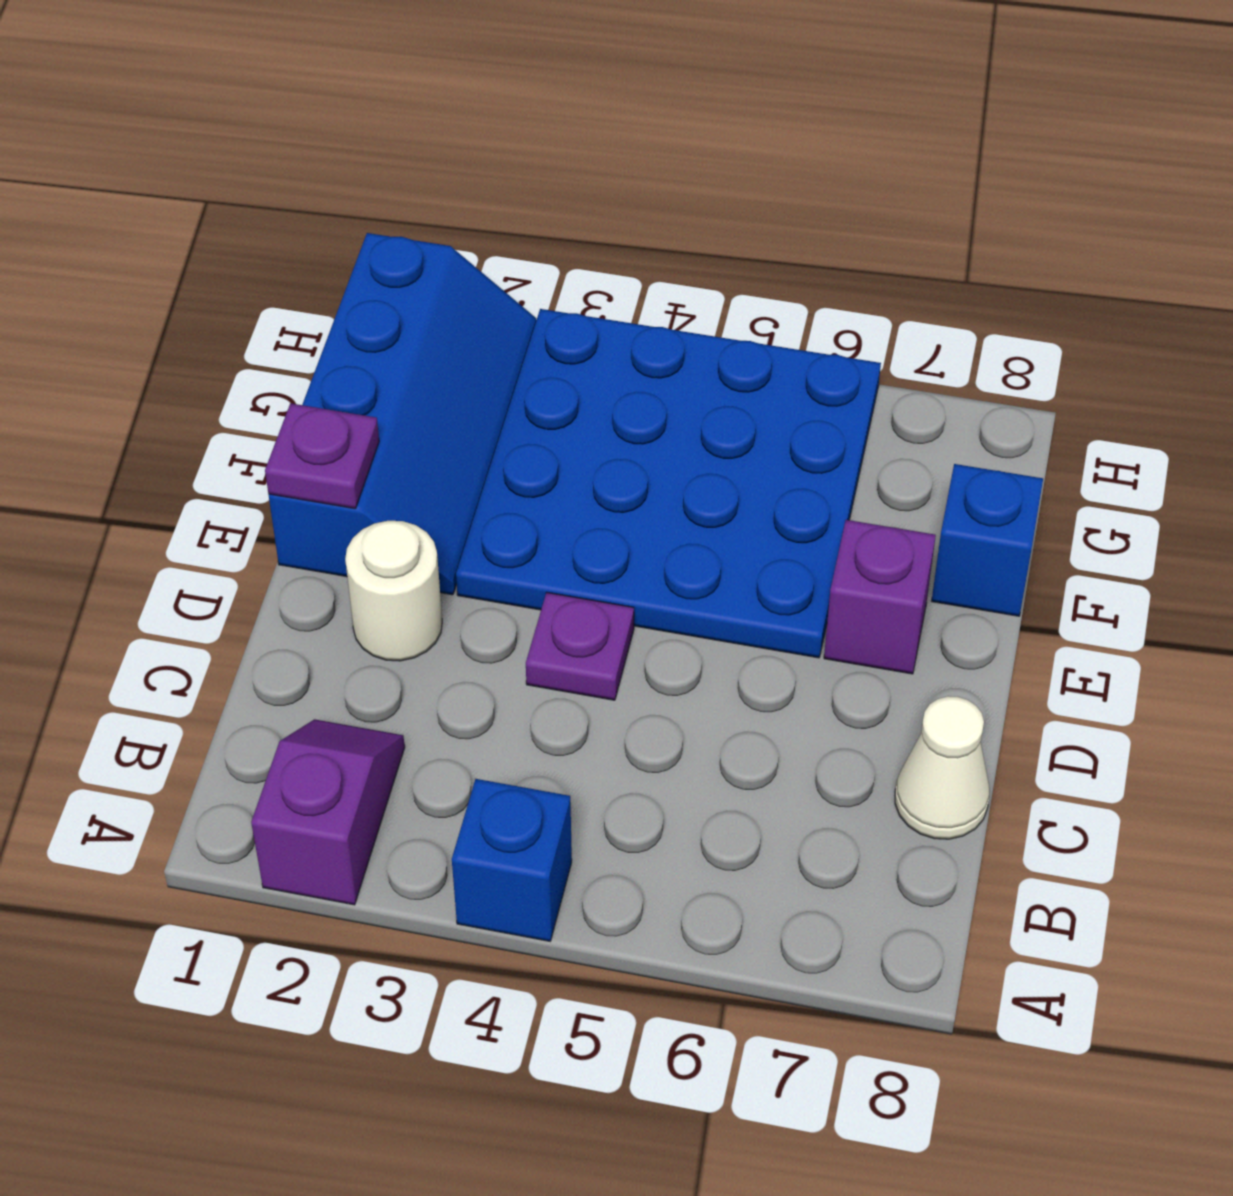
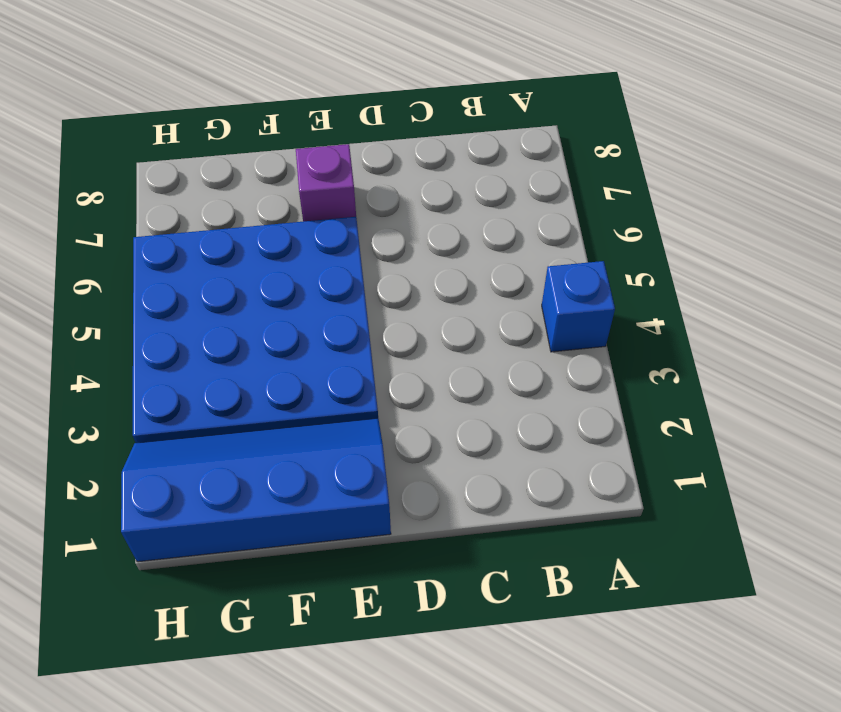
none -> purple slope A2:B2 level 1 top A
none -> white cone C8 level 1

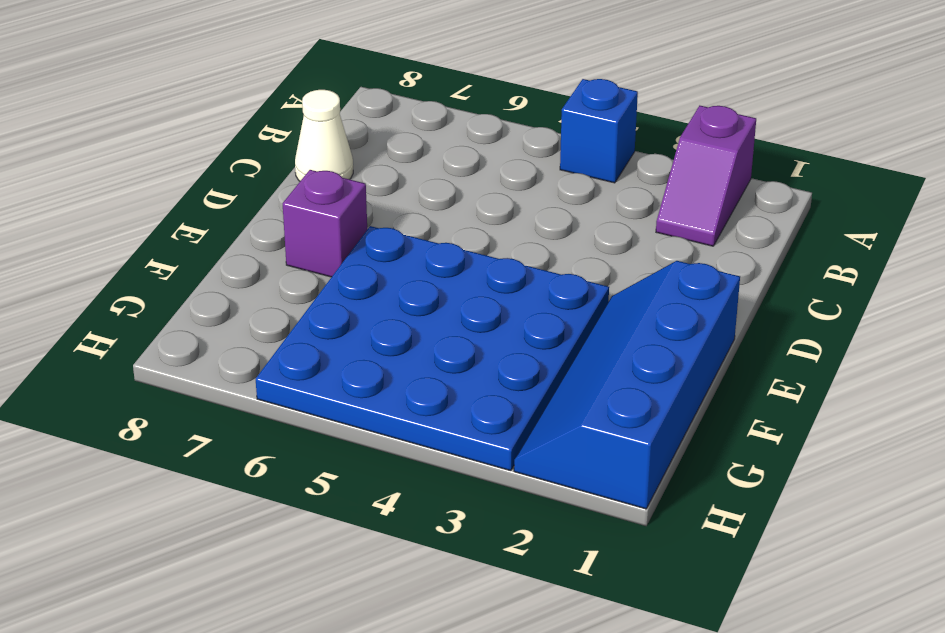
none -> white round brick D2 level 1
none -> purple plate D4 level 1

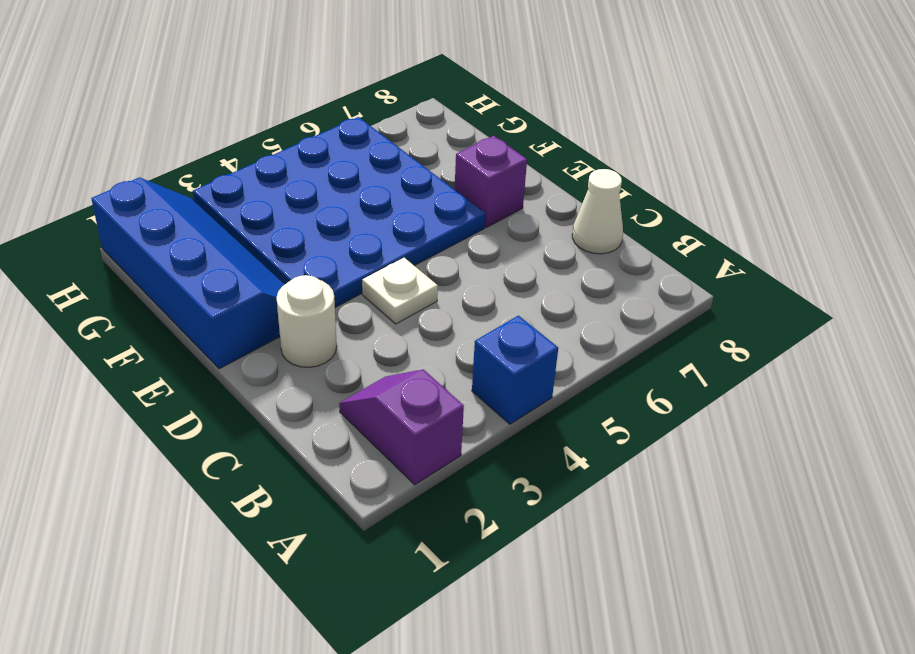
white plate D4 level 1 -> purple plate D4 level 1
none -> blue brick F8 level 1
none -> purple plate E1 level 2

